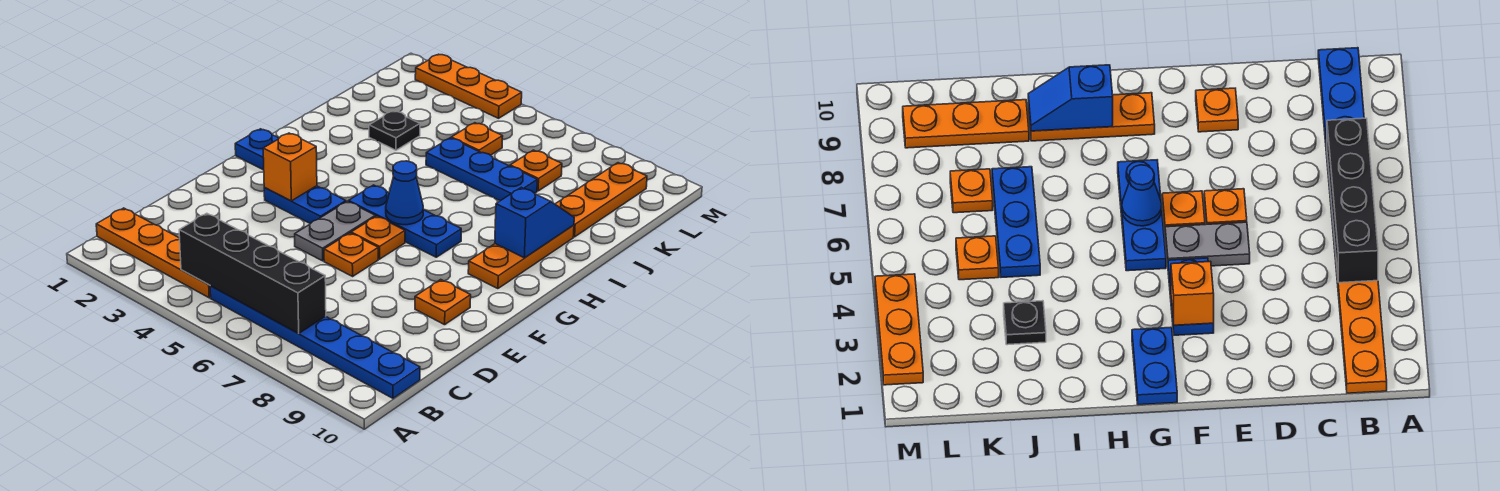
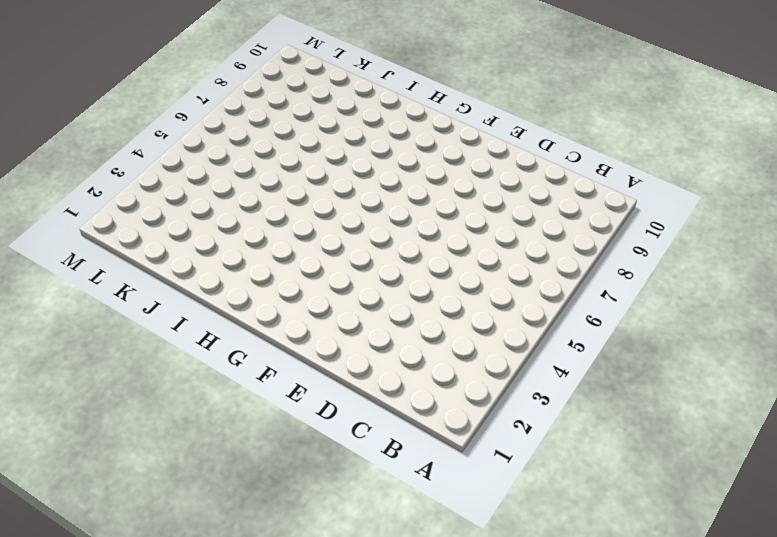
none -> orange plate B1:B4 level 1
none -> blue plate B5:B10 level 1
none -> grey plate E5:F5 level 1

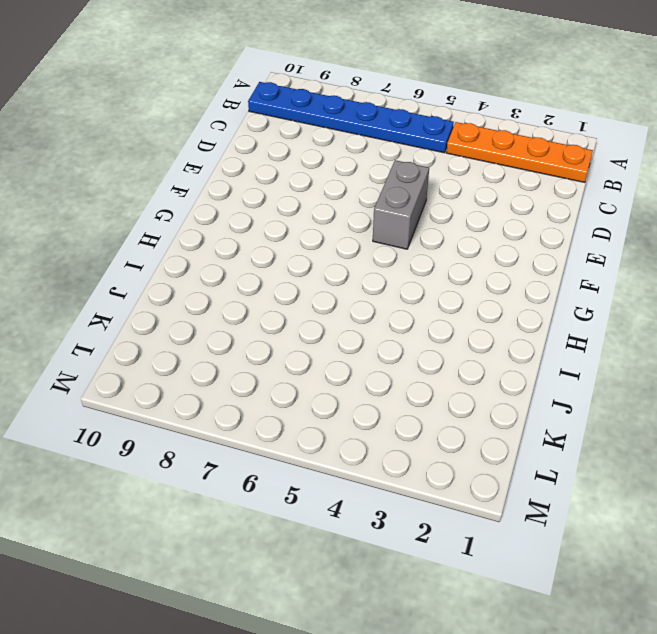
grey brick E5:F5 level 1 -> grey plate E5:F5 level 1
none -> orange plate E6 level 1
none -> orange plate E9 level 1
none -> blue plate F3:F4 level 1

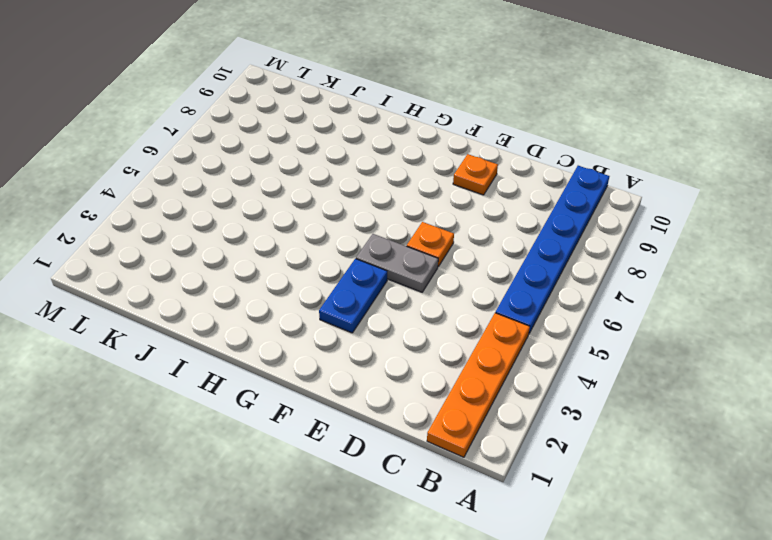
none -> orange plate F6 level 1
none -> blue plate G1:G2 level 1
none -> blue plate G5:G7 level 1

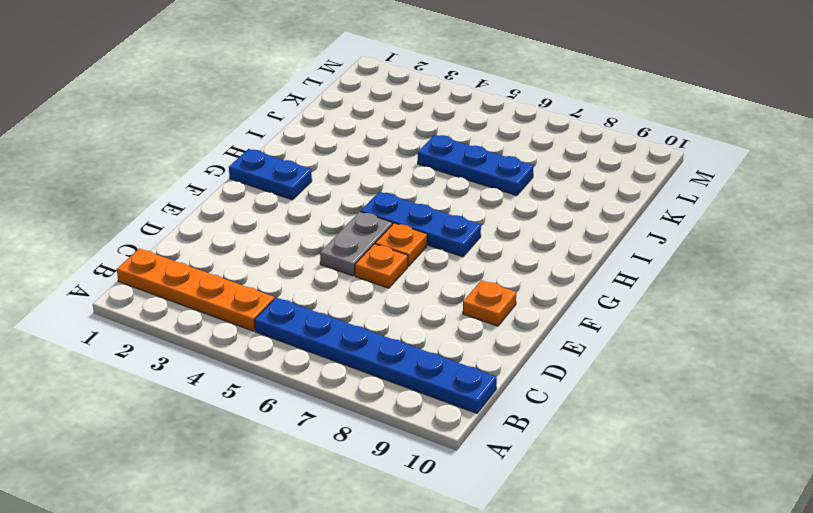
none -> blue plate F3:F4 level 1
none -> orange plate G9:I9 level 1
none -> black plate J3 level 1

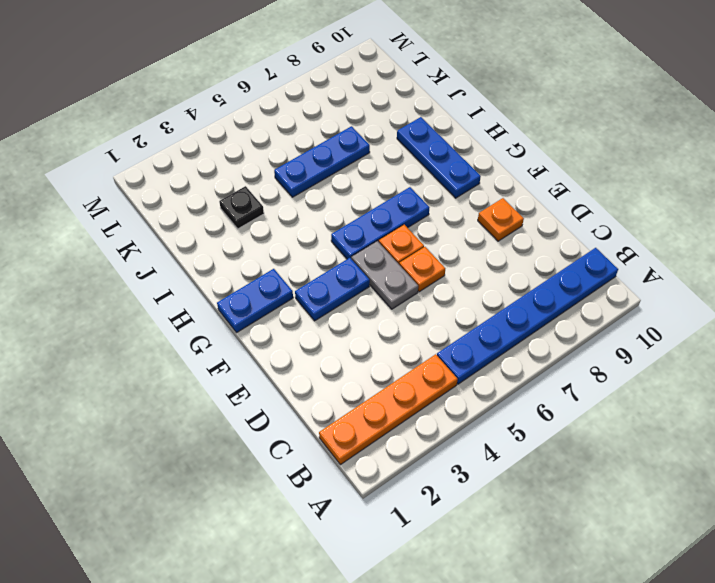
blue plate G9:I9 level 1 -> orange plate G9:I9 level 1
none -> orange plate J9:L9 level 1
none -> orange plate K5 level 1
none -> orange plate K7 level 1

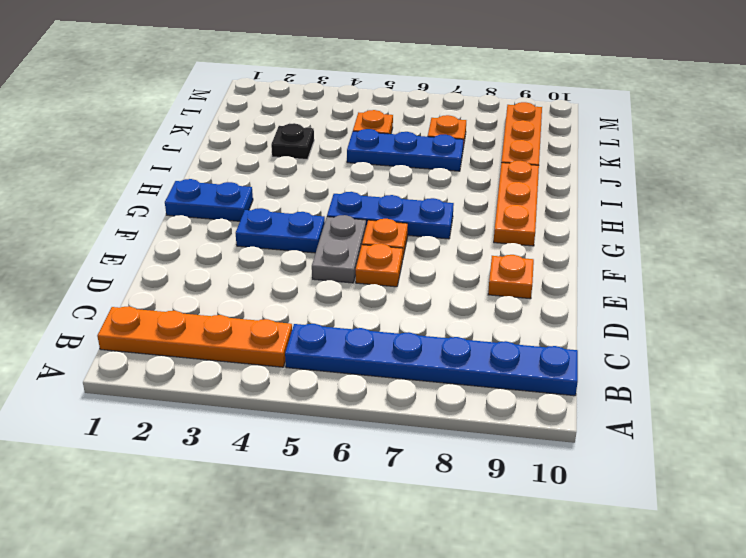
none -> orange plate M2:M4 level 1
none -> black brick B4:B7 level 2
none -> orange brick F3 level 2

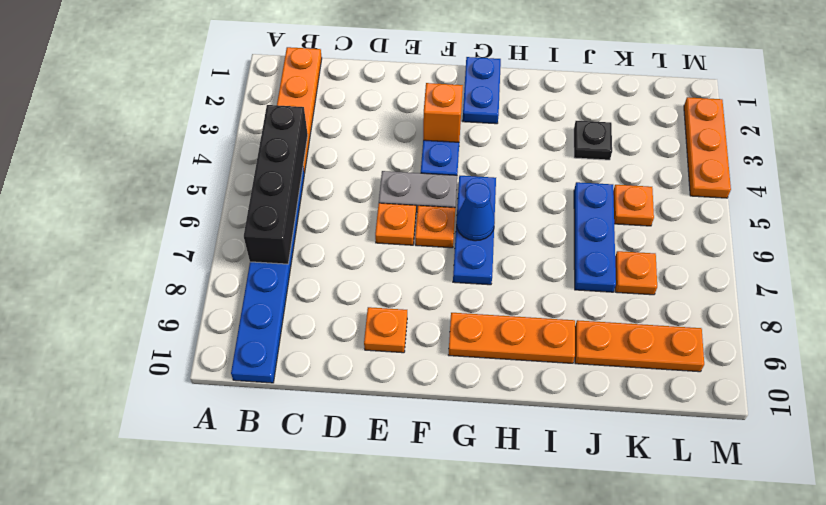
none -> blue slope H9:I9 level 2 top H

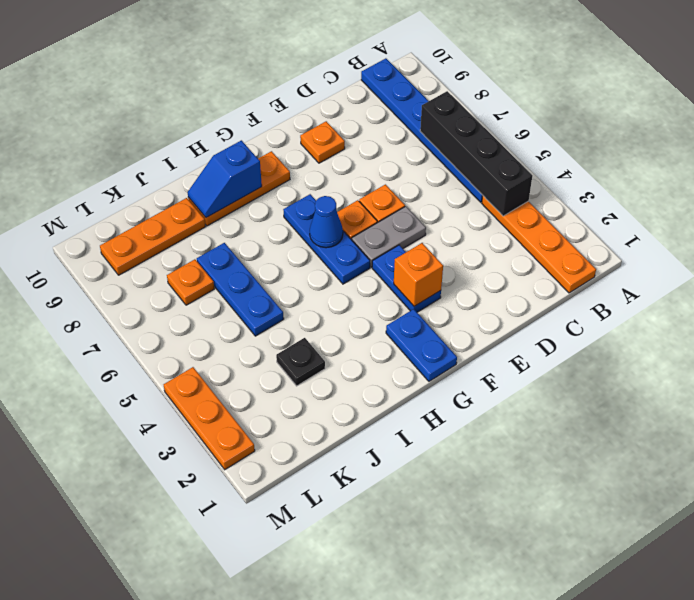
none -> orange plate K5 level 1

